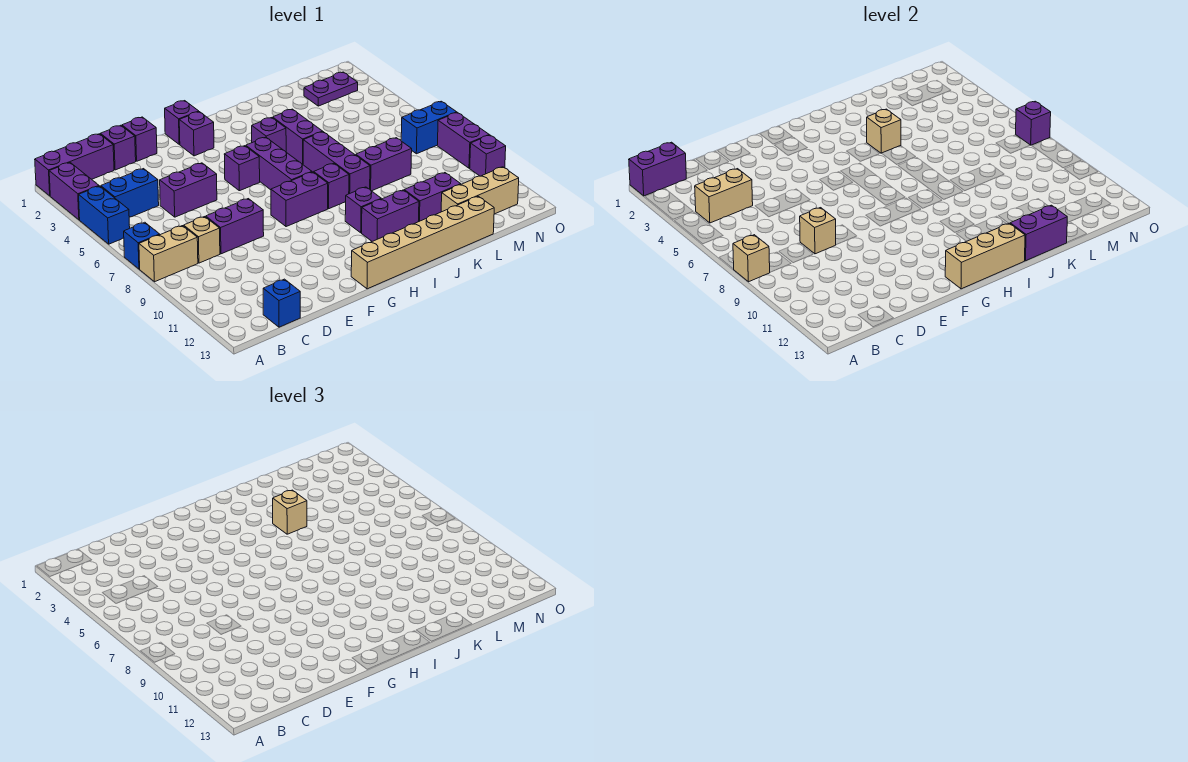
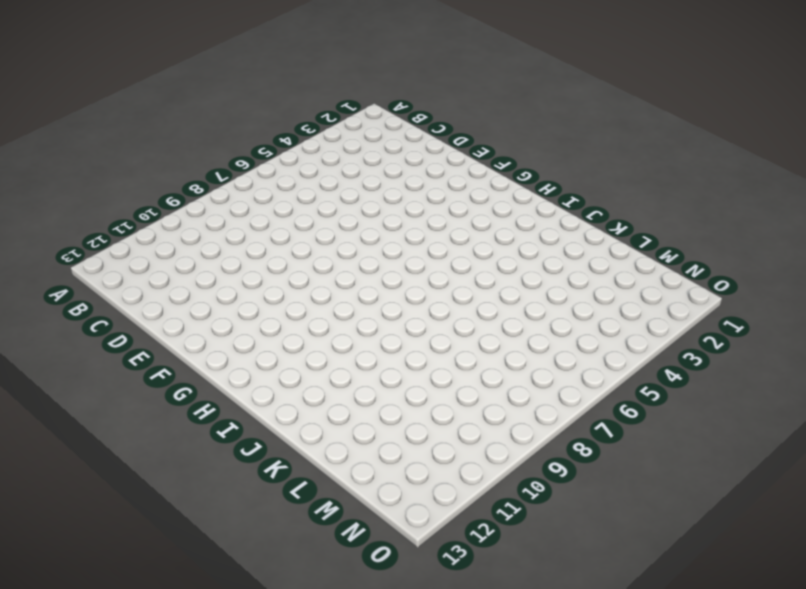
none -> purple brick A1:C1 level 1
none -> purple brick A2:A3 level 1
none -> blue brick A4:A5 level 1
none -> blue brick A7 level 1

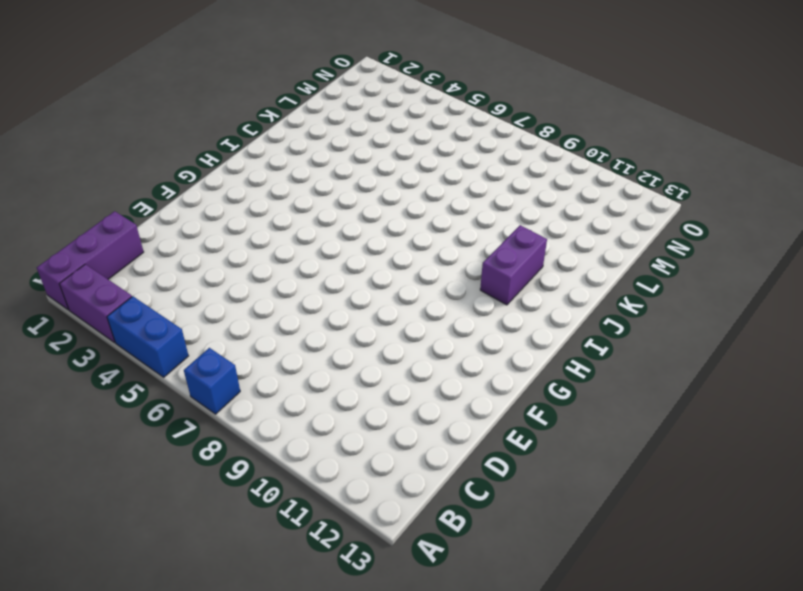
none -> tan brick A8:B8 level 1
none -> blue brick B4:C4 level 1
none -> tan brick C8 level 1
none -> blue brick C13 level 1

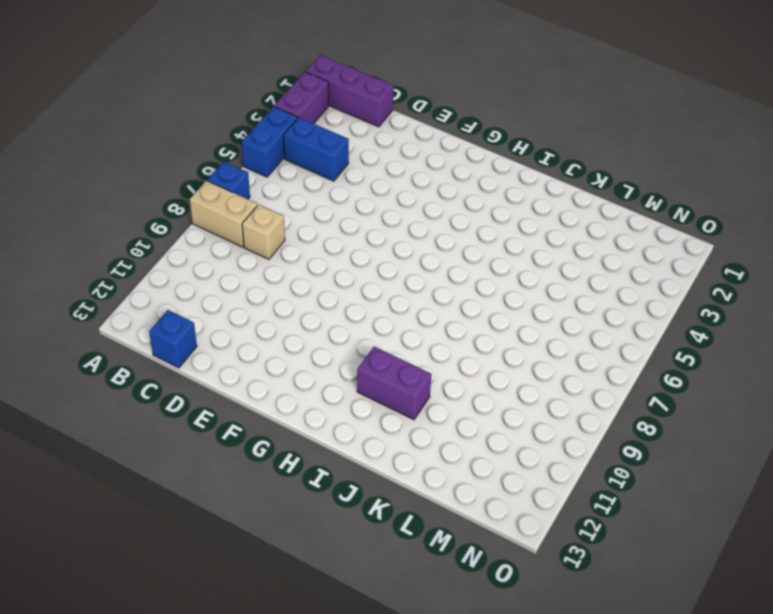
none -> purple brick D1 level 1
none -> purple brick D5:E5 level 1
none -> purple brick D8:E8 level 1
none -> purple brick E1 level 1

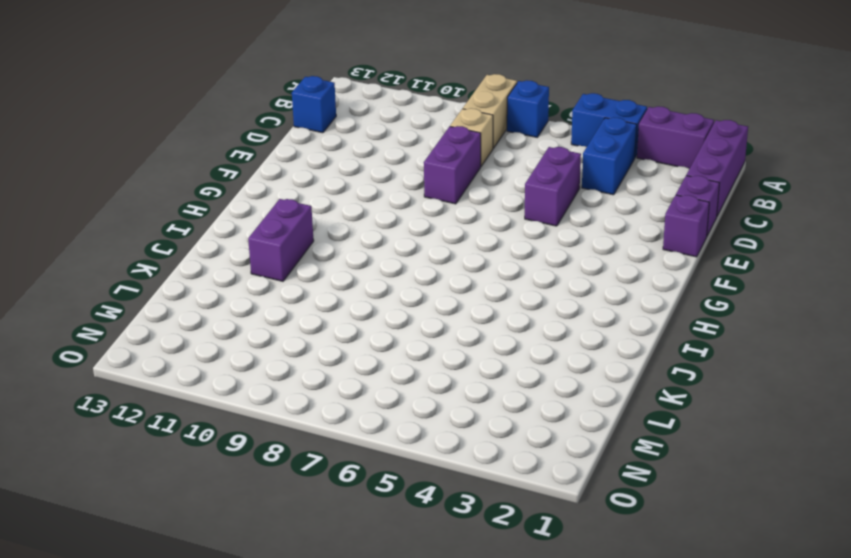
none -> purple brick G1 level 1
none -> purple brick G2 level 1
none -> purple brick G5 level 1
none -> purple brick G8:H8 level 1

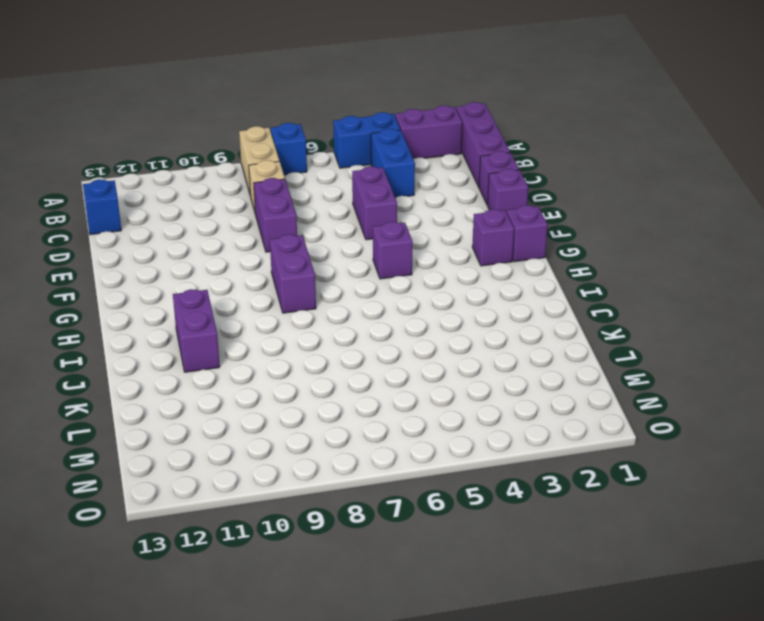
none -> tan brick G13:L13 level 1
none -> purple brick H5:H7 level 1
none -> purple brick I4 level 1
none -> purple brick I8 level 1

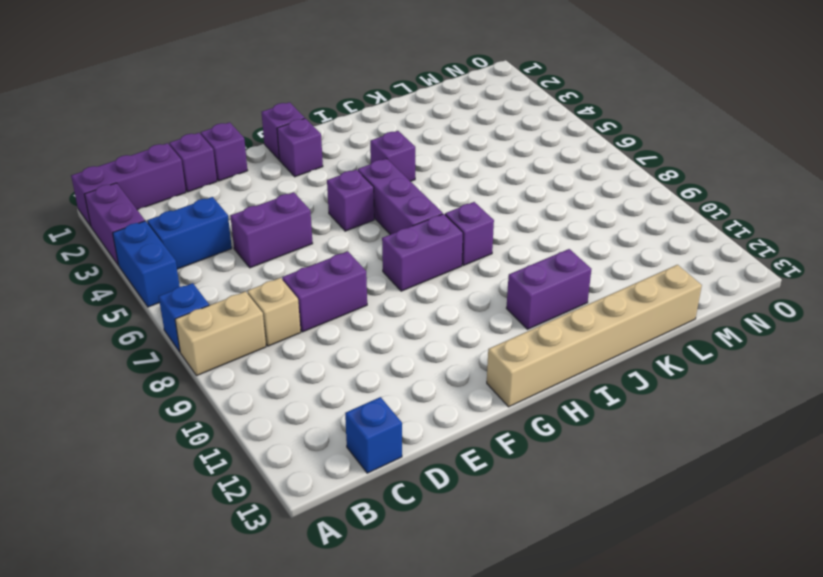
none -> purple brick I10 level 1
none -> purple brick J4:J5 level 1
none -> purple brick J6:J8 level 1
none -> purple brick K8:L8 level 1

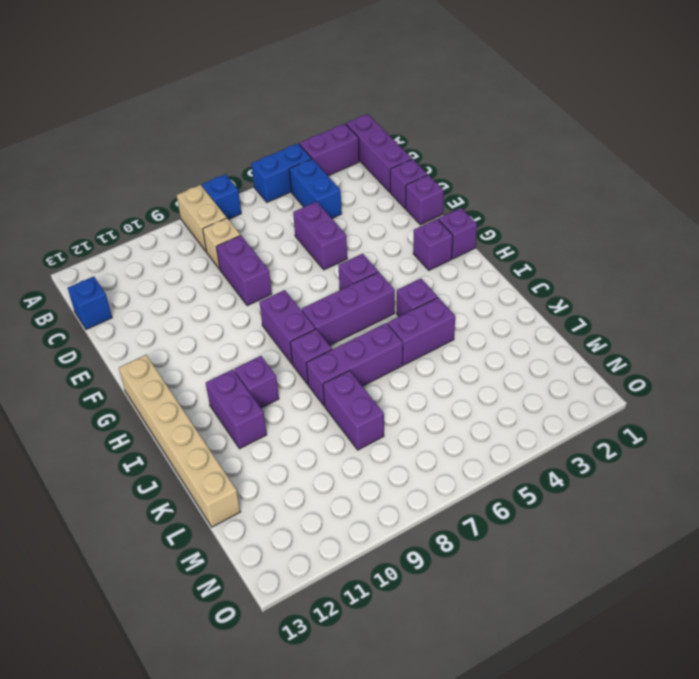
none -> purple brick K11:L11 level 1
none -> tan brick L12:N12 level 1
none -> purple plate M2:N2 level 1
none -> blue brick N7:O7 level 1

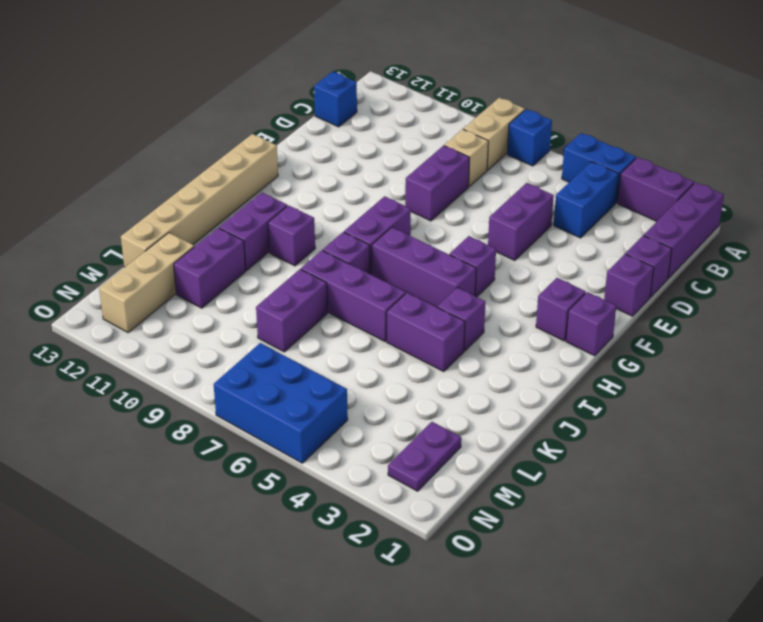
blue brick N5:O7 level 1 -> blue brick N7:O7 level 1
none -> purple brick O8:O9 level 1
none -> purple brick O10 level 1
none -> purple brick A1:B1 level 2
none -> tan brick A8 level 2

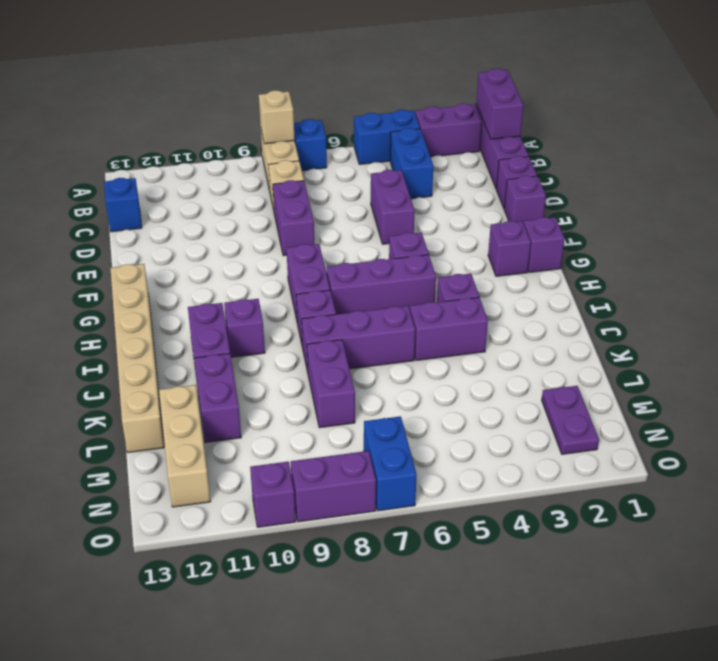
none -> tan brick B4:C4 level 2
none -> tan brick D8 level 2
none -> tan brick G13:I13 level 2
none -> tan brick J4 level 2

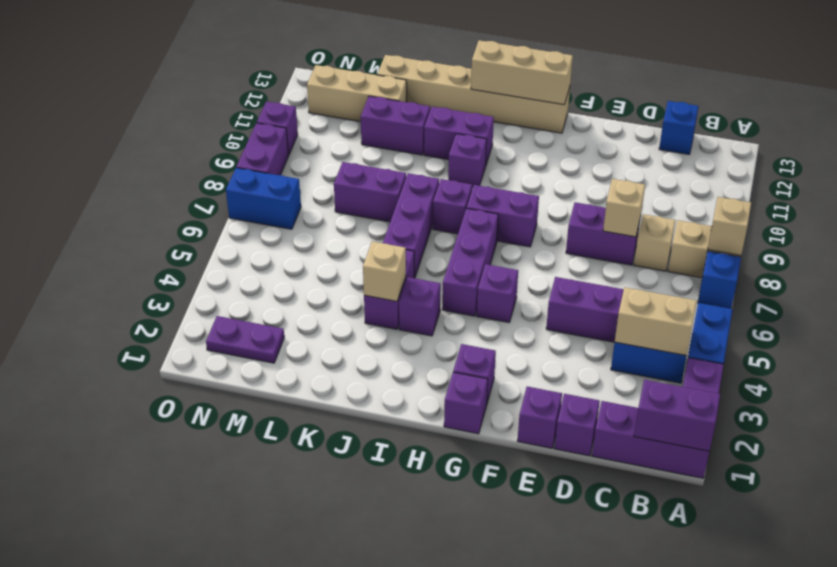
none -> purple brick J13:K13 level 2
none -> purple brick O7 level 2
none -> tan brick J4 level 3

